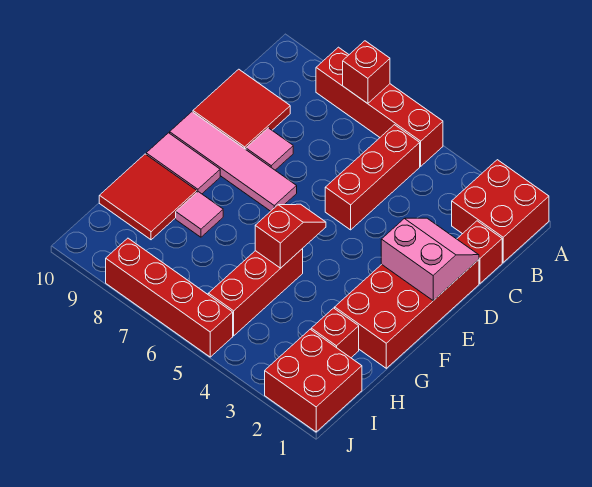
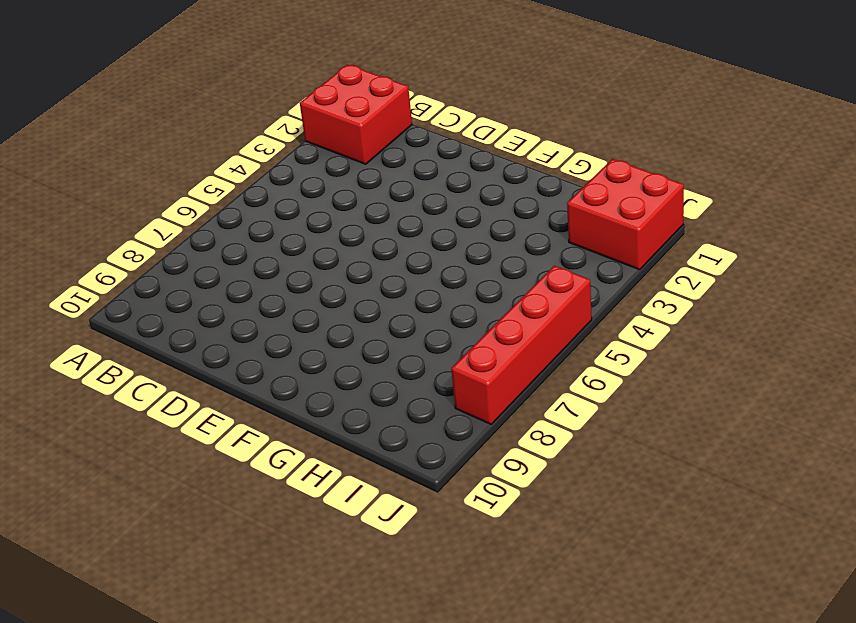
none -> red brick A5:A8 level 1
none -> red brick B5:D5 level 1
none -> red brick C1 level 1

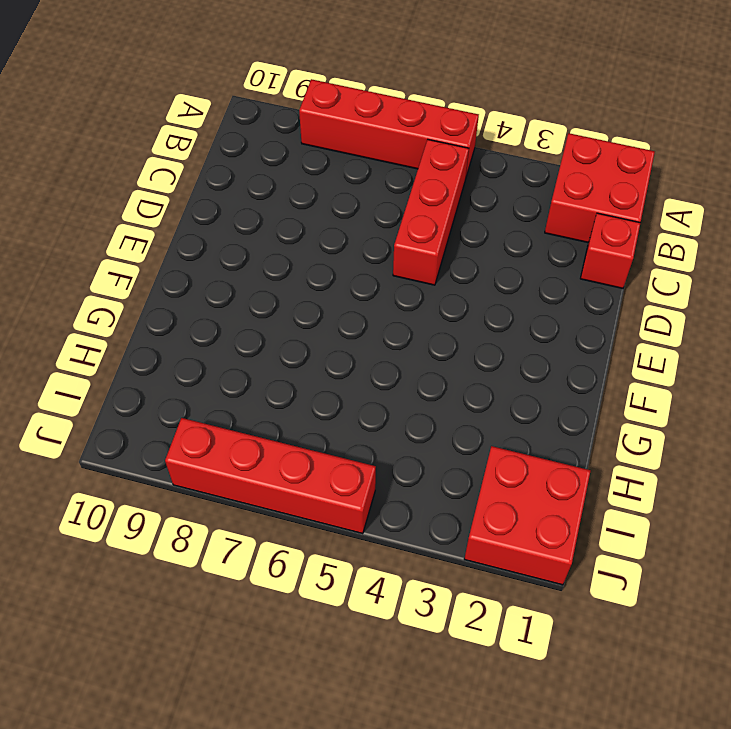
none -> red tile C9:D10 level 1
none -> red brick D1:G2 level 1
none -> pink tile D8 level 1

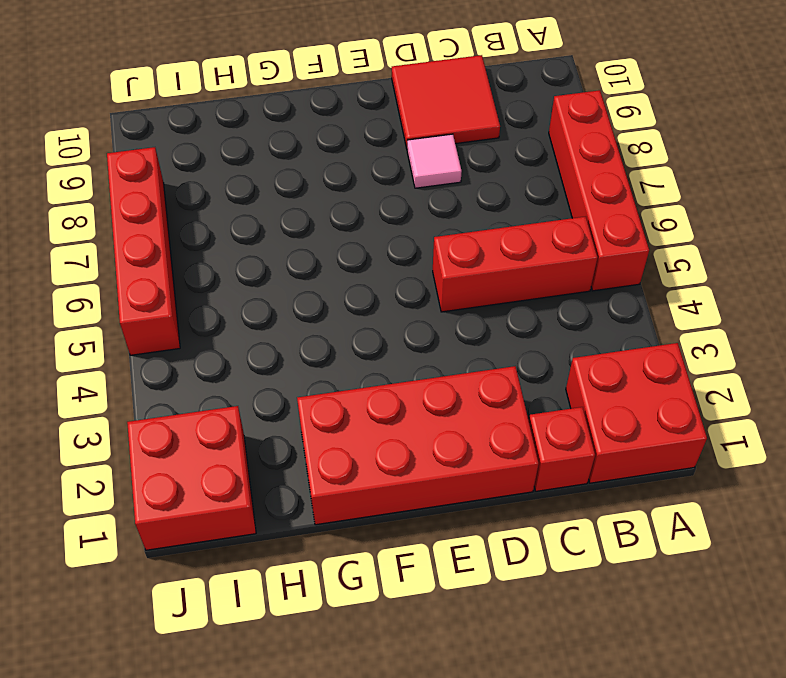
none -> pink tile E7:E10 level 1
none -> pink tile F9:F10 level 1
none -> red brick G5:I5 level 1

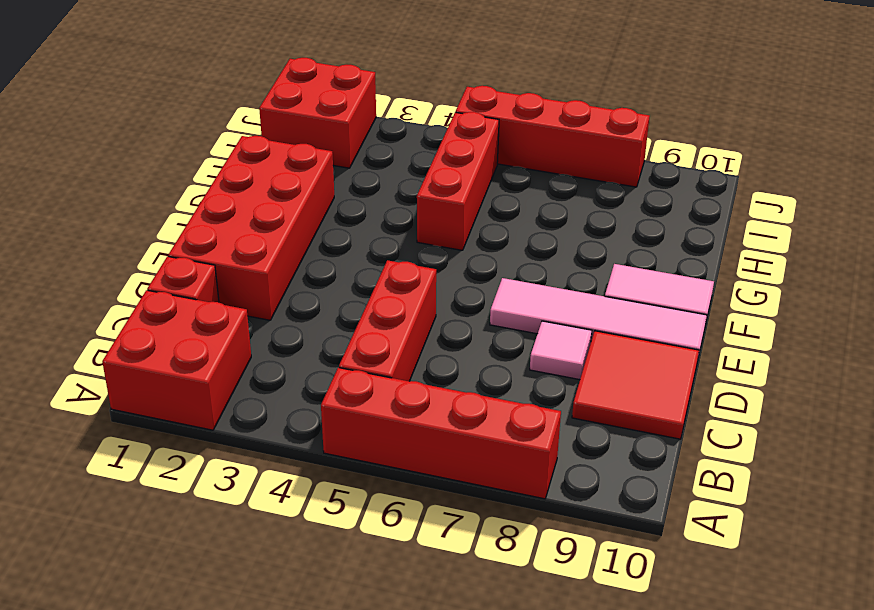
none -> pink tile G8 level 1
none -> red tile G9:H10 level 1
none -> red brick H2 level 1

